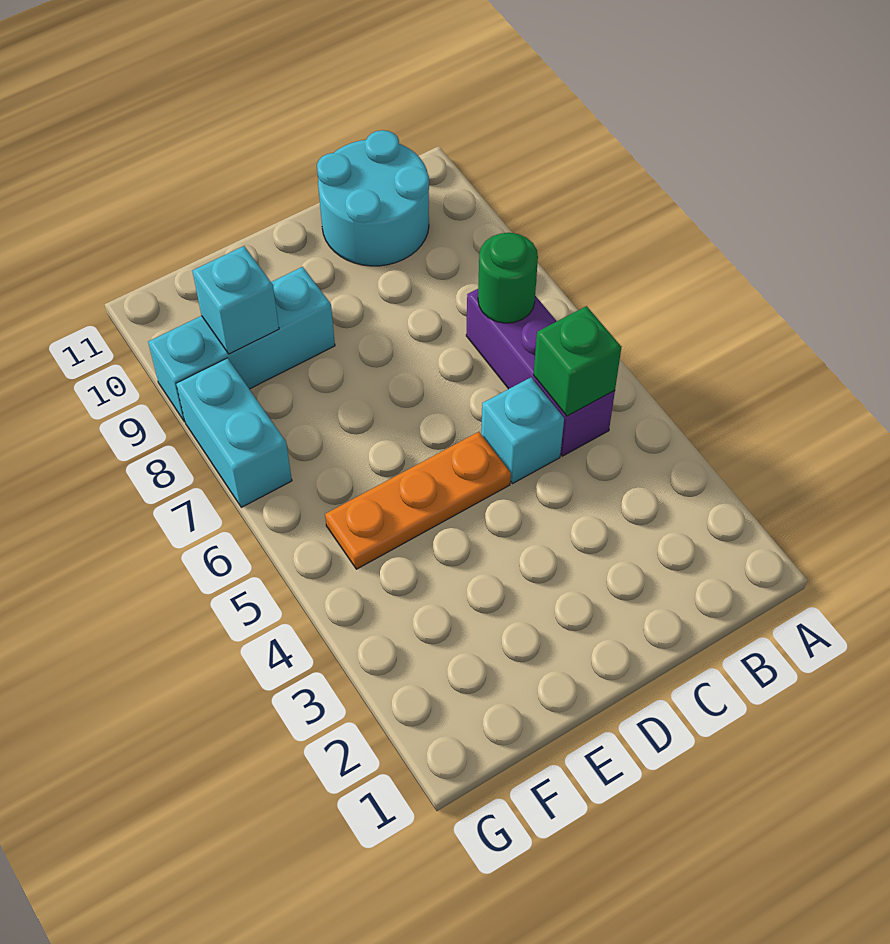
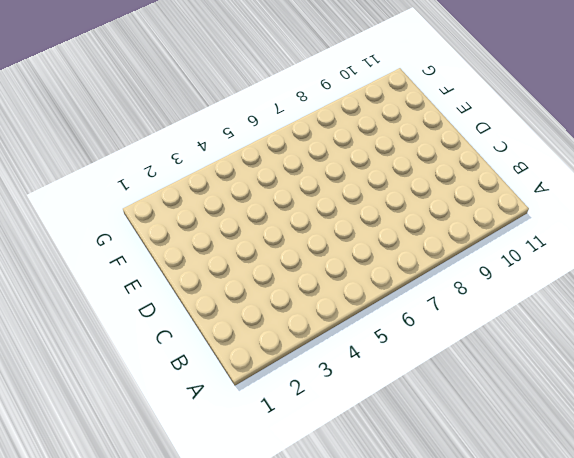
none -> purple brick B5:B7 level 1
none -> cyan round brick B10:C11 level 1

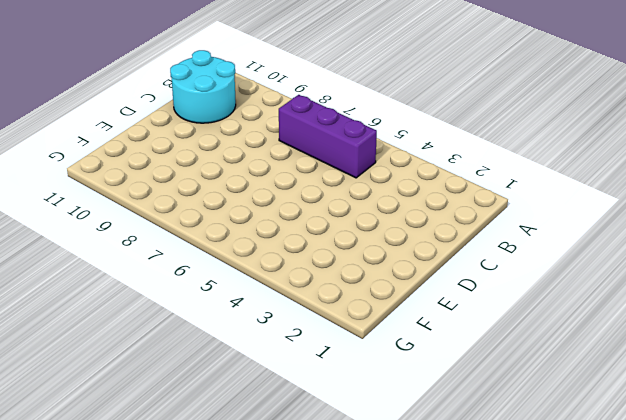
none -> cyan brick C5 level 1
none -> orange plate D5:F5 level 1

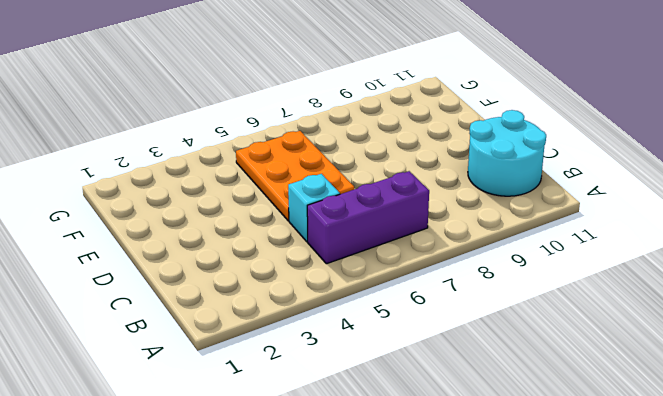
orange plate D5:F6 level 1 -> orange plate D5:F5 level 1
none -> cyan brick E9:G9 level 1
none -> cyan brick G7:G8 level 1

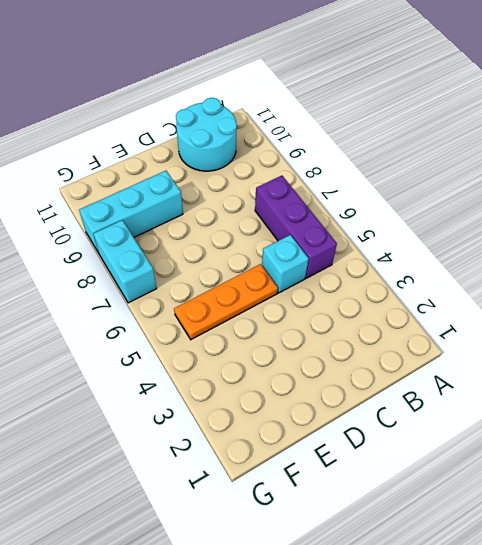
none -> green brick B5 level 2
none -> green round brick B7 level 2

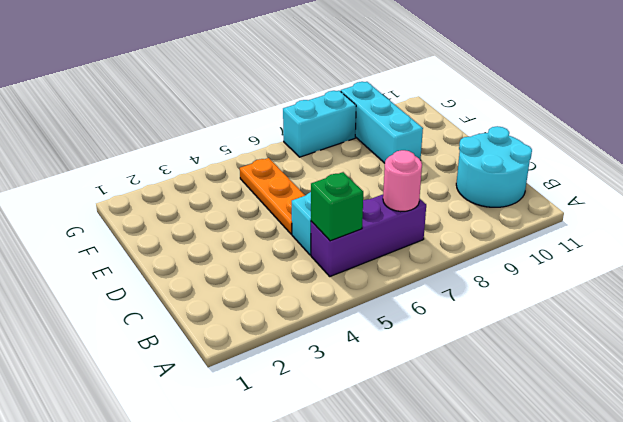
pink round brick B7 level 2 -> green round brick B7 level 2
none -> cyan brick F9 level 2

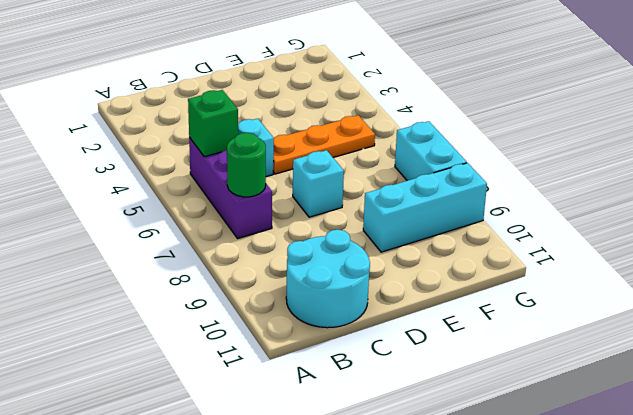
cyan brick D7 level 1 -> cyan brick F9 level 2

